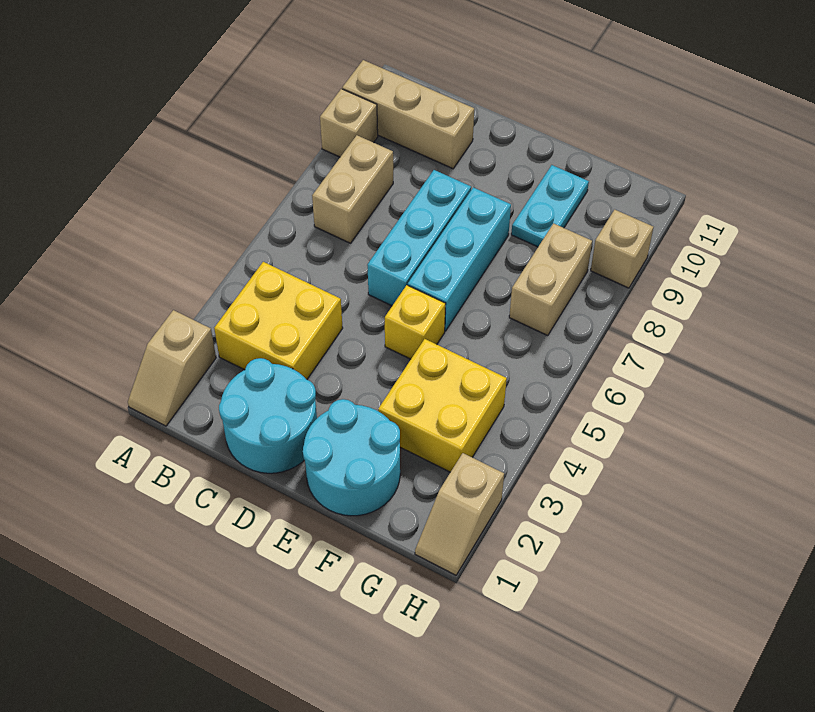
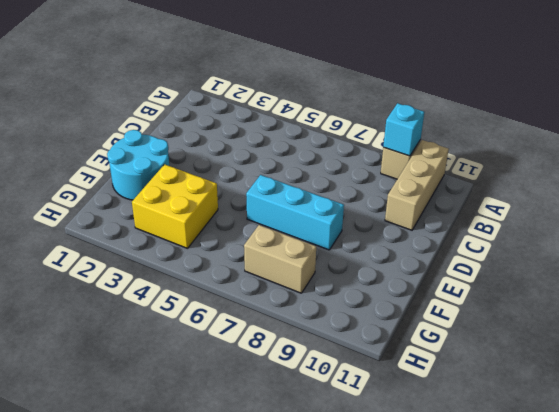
cyan brick A9 level 2 -> none
none -> tan slope A1:A2 level 1 top 2
none -> yellow brick B3:C4 level 1
none -> tan brick B7:B8 level 1

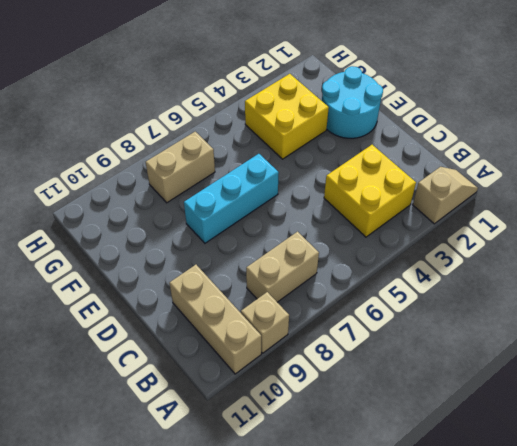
none -> cyan round brick C1:D2 level 1
none -> cyan brick D6:D8 level 1
none -> yellow brick E5 level 1

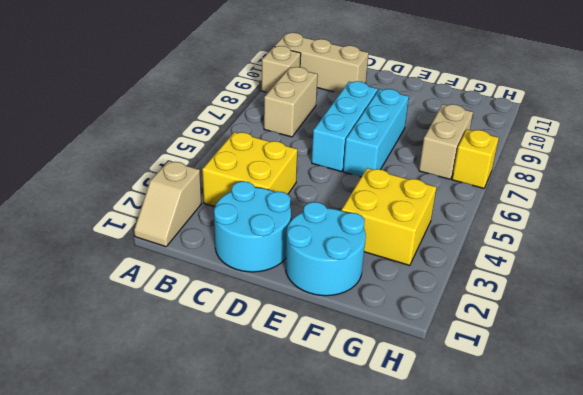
yellow brick H7 level 1 -> yellow brick E5 level 1
none -> cyan plate F9:F10 level 1
none -> tan slope H1:H2 level 1 top 2
none -> tan brick H9 level 1

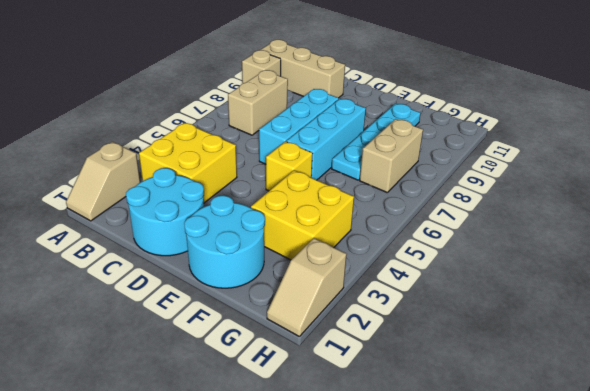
cyan plate F7:F10 level 1 -> cyan plate F9:F10 level 1
none -> tan brick H9 level 1

